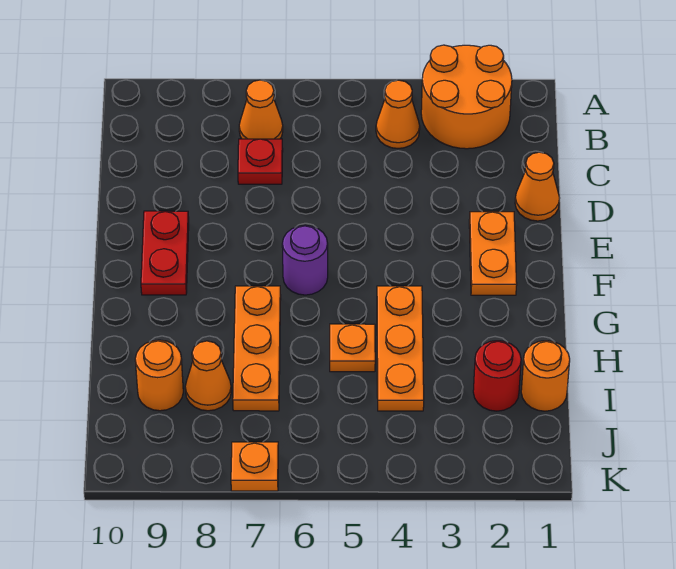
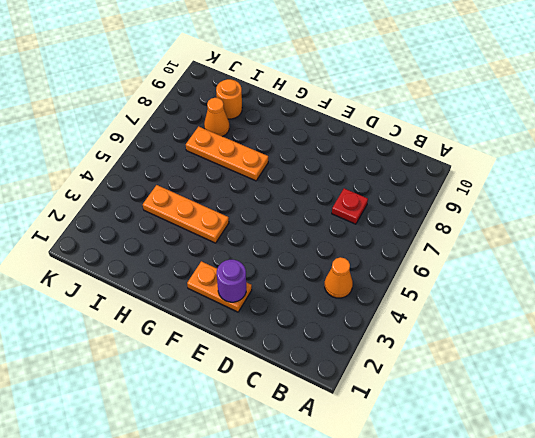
purple round brick E2 level 2 -> purple round brick F6 level 1
none -> orange round brick A2:B3 level 1
none -> orange cone B7 level 1
none -> orange cone D1 level 1

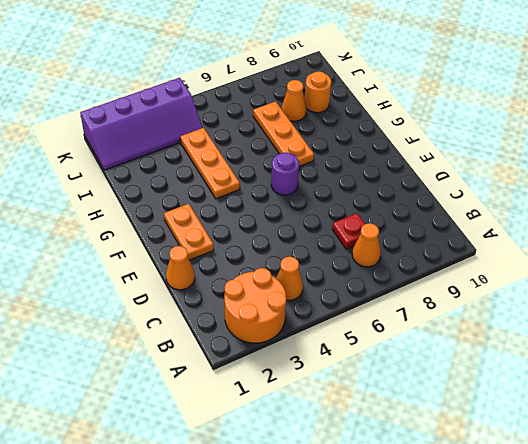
purple slope J1:K4 level 1 top K -> none
none -> red plate E9:F9 level 1
none -> orange plate H5 level 1
none -> orange round brick I1 level 1

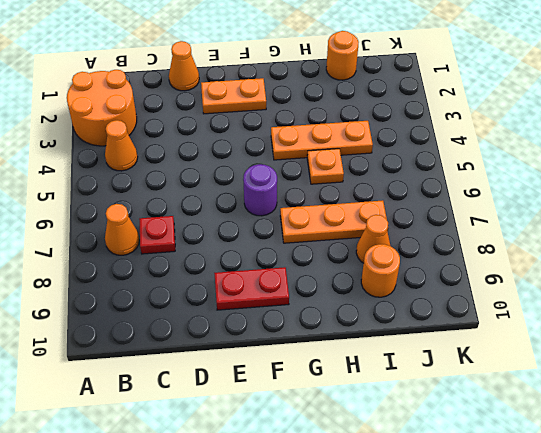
none -> red round brick I2 level 1
none -> orange plate K7 level 1

